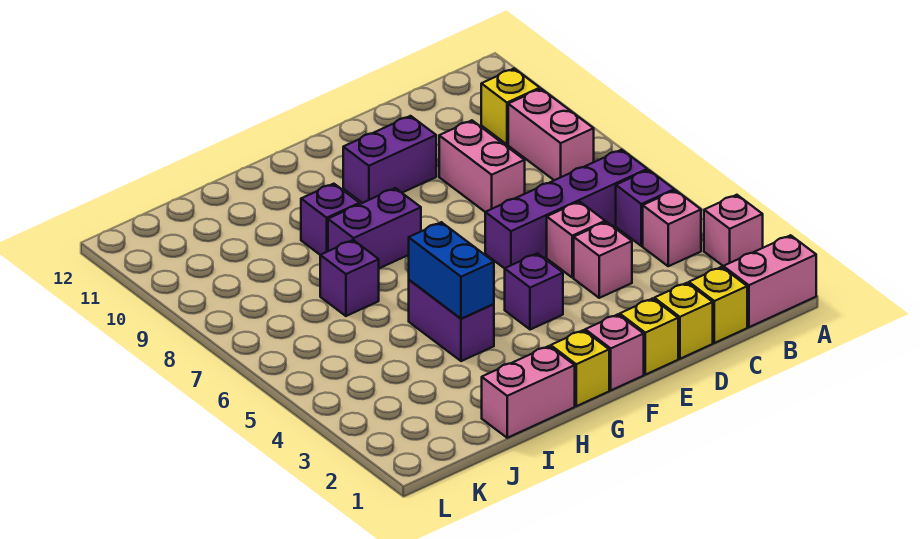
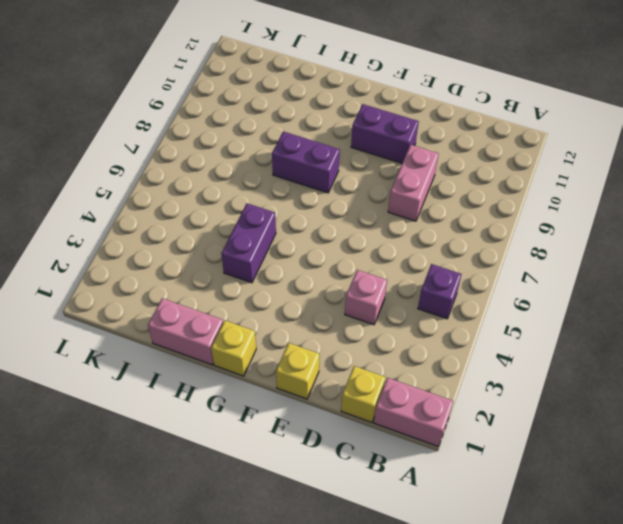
none -> pink brick A3 level 1
none -> pink brick B4 level 1
none -> purple brick B6:E6 level 1

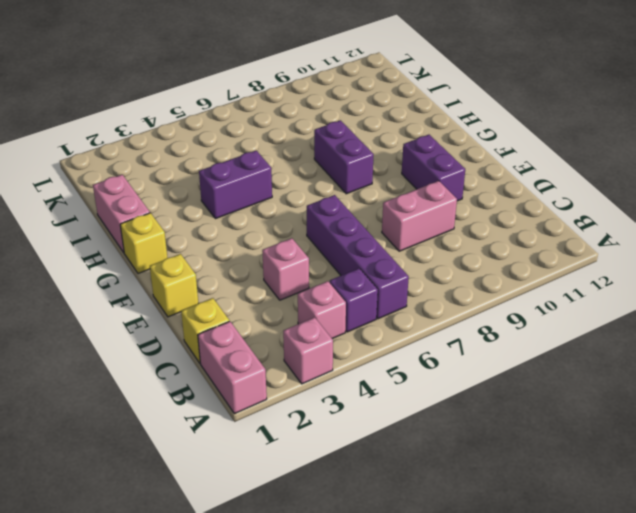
none -> pink brick B8:B9 level 1
none -> yellow brick B10 level 1
none -> yellow brick D1 level 1

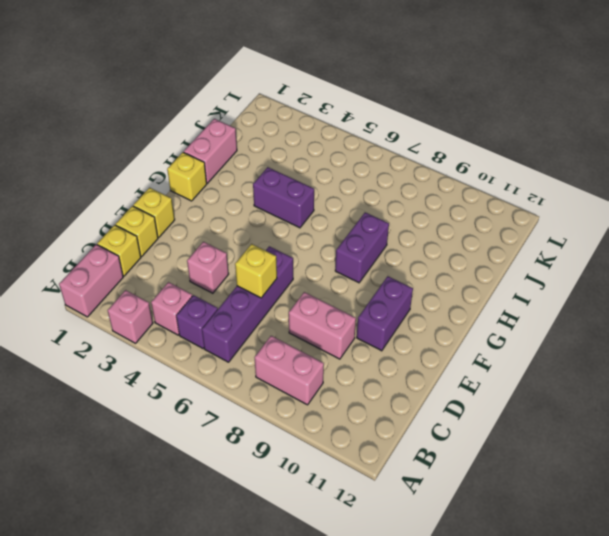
yellow brick D6 level 2 -> yellow brick B10 level 1
none -> pink brick D5 level 1
none -> pink brick F1 level 1
none -> purple brick F4 level 1

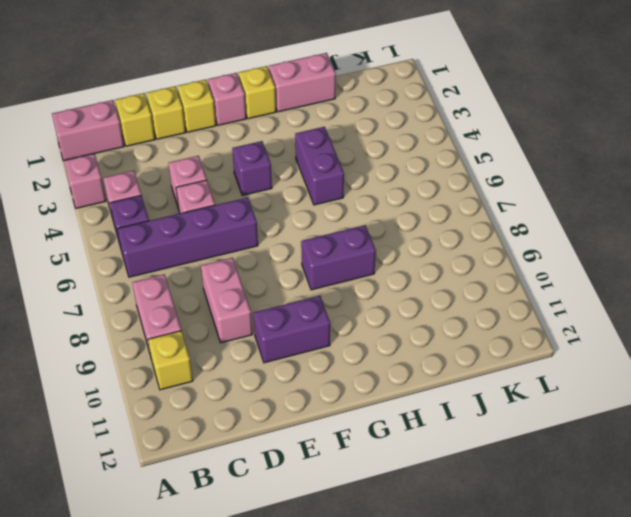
none -> purple brick H9 level 1
none -> purple brick I7 level 1
none -> blue brick H4:H5 level 2

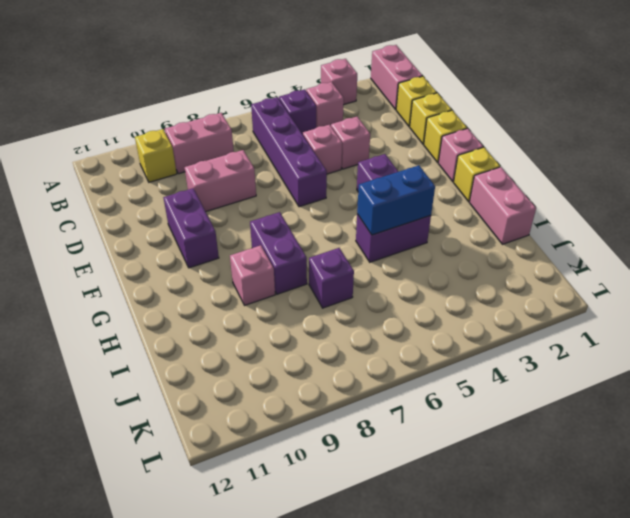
pink brick H9 level 1 -> purple brick H9 level 1

